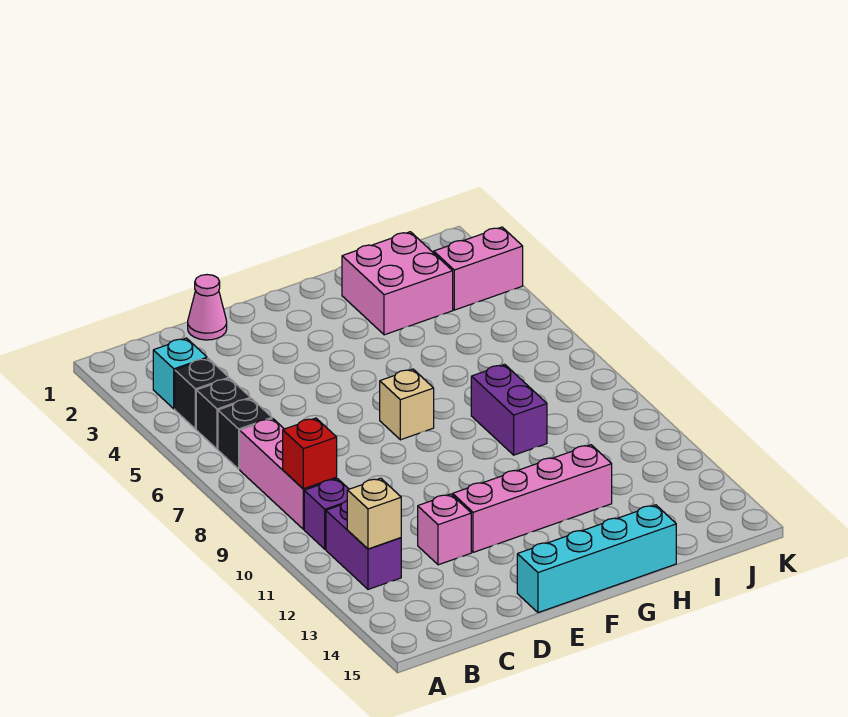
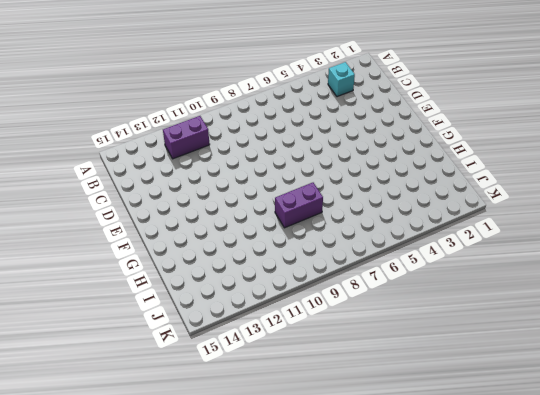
none -> black brick B4 level 1
none -> black brick B5 level 1
none -> black brick B6 level 1

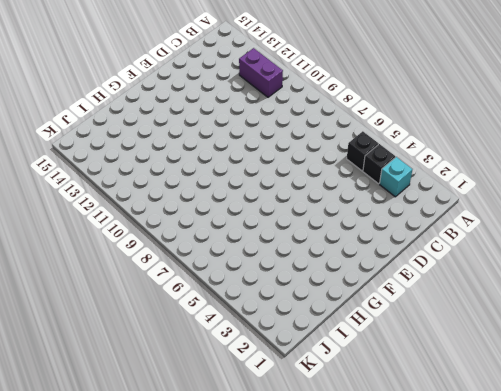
none -> black brick B6 level 1
none -> pink brick B7:B9 level 1
none -> purple brick B10 level 1

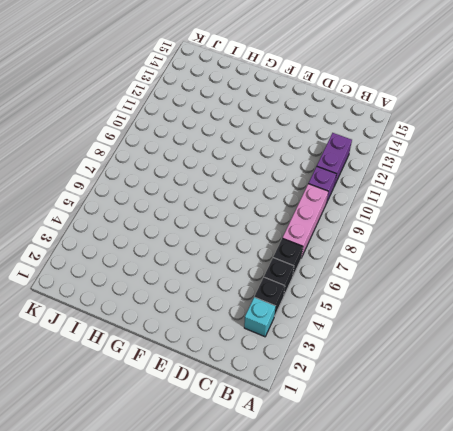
none -> pink cone D1 level 1
none -> pink brick D12 level 1
none -> pink brick E12:H12 level 1

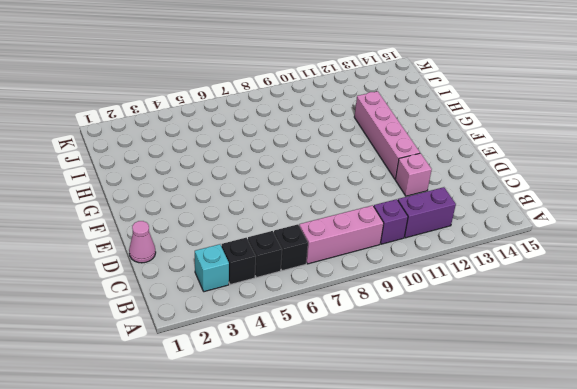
none -> cyan brick E15:H15 level 1
none -> tan brick F7 level 1
none -> pink brick H2:I3 level 1

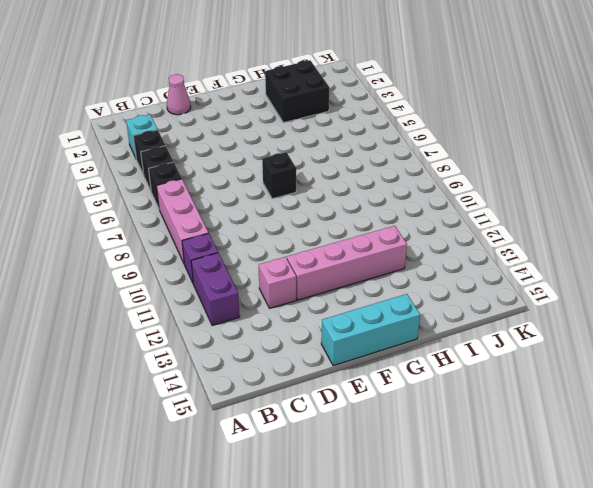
cyan brick E15:G15 level 1 -> cyan brick E15:H15 level 1
black brick F7 level 1 -> tan brick F7 level 1
black brick H2:I3 level 1 -> pink brick H2:I3 level 1
none -> purple brick H8:H9 level 1
none -> pink brick J3:K3 level 1
none -> red brick B9 level 2

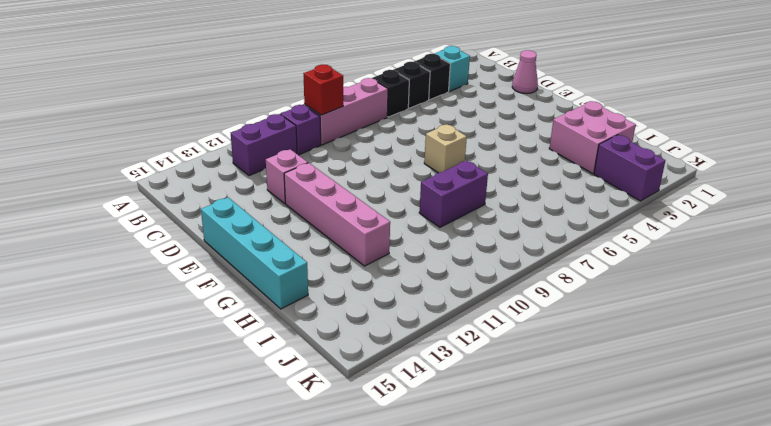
purple brick J3:K3 level 1 -> pink brick J3:K3 level 1
none -> tan brick B12 level 2

